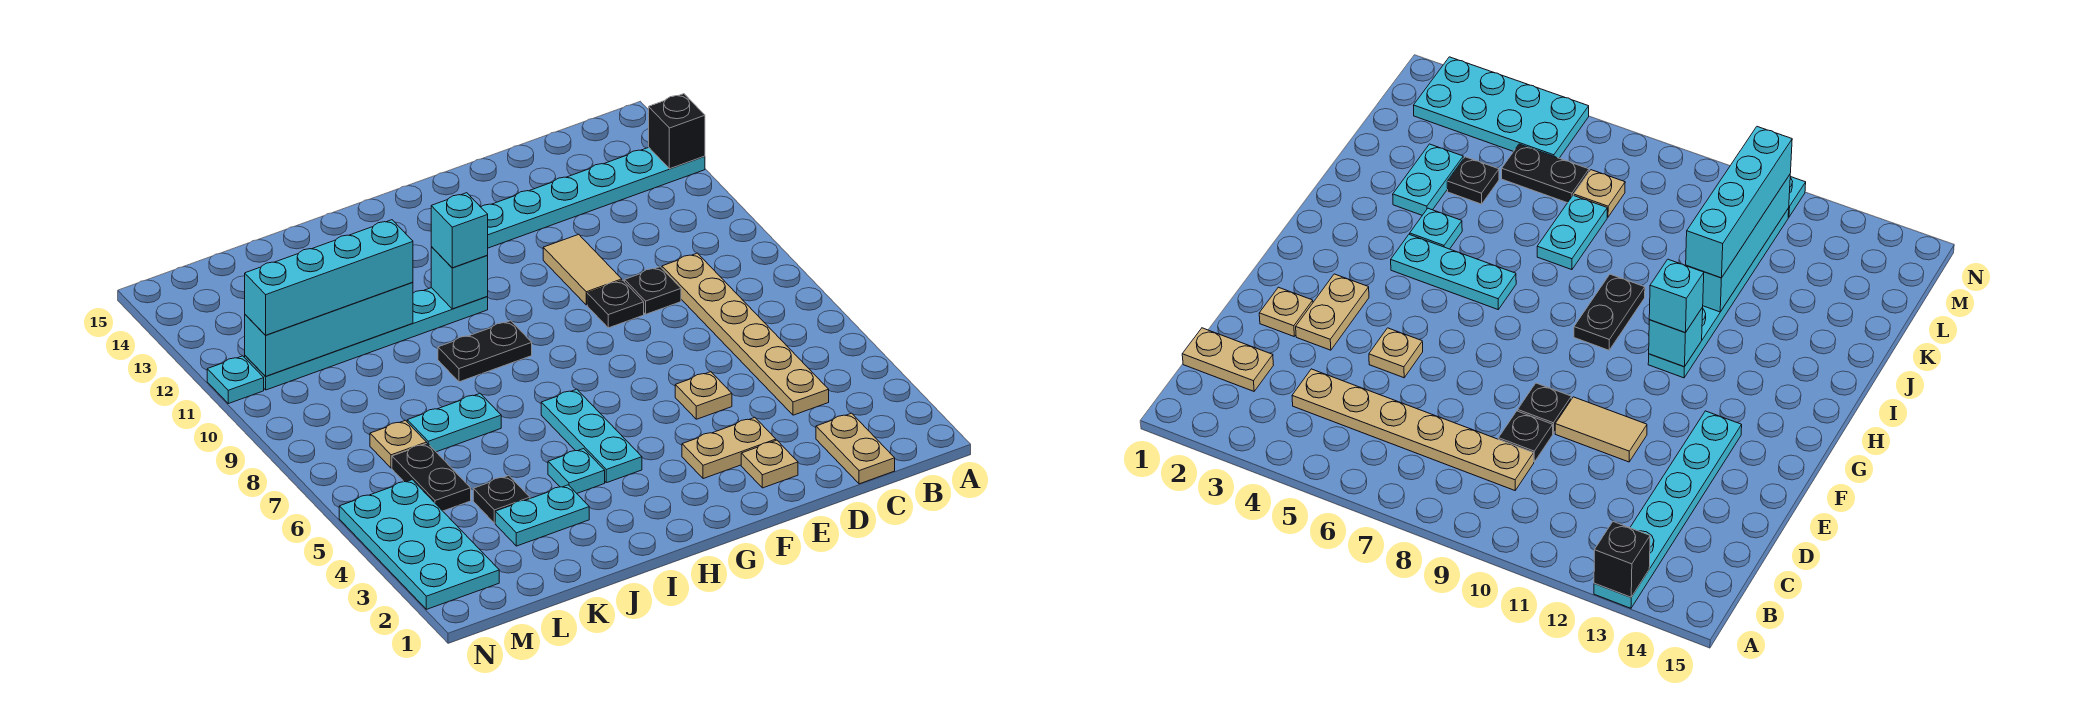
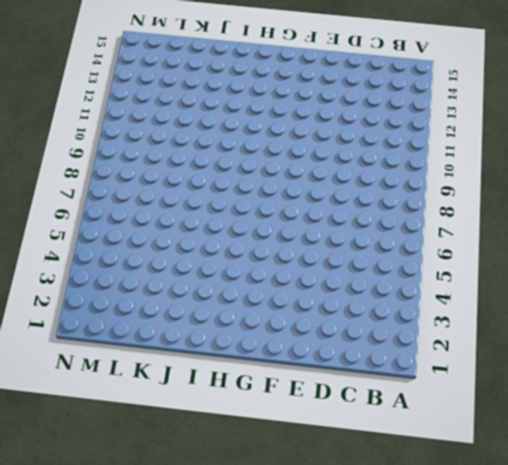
none -> cyan plate A13:F13 level 1
none -> tan plate C1:C2 level 1
none -> tan plate C4:C9 level 1

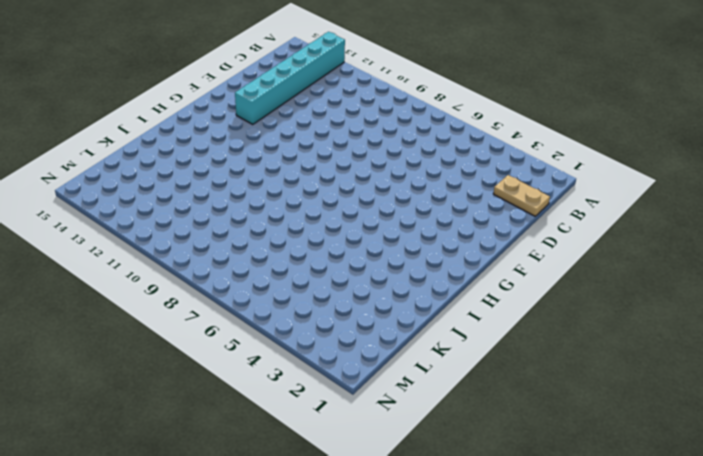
cyan brick A13:F13 level 1 -> cyan plate A13:F13 level 1
none -> tan plate C4:C9 level 1
none -> black plate D9 level 1
none -> tan plate E2 level 1

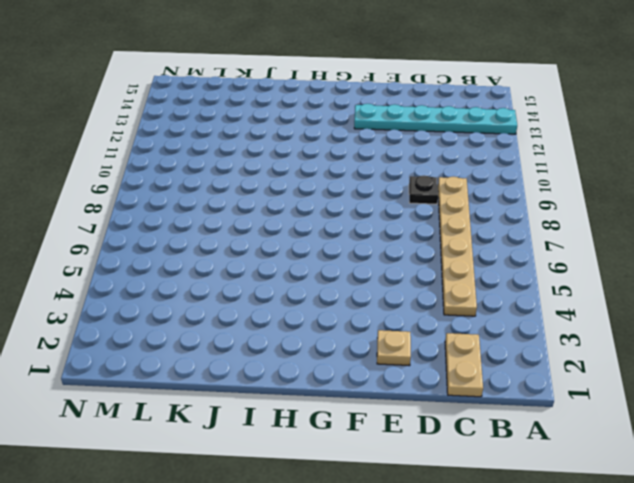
none -> tan plate E3:F3 level 1
none -> tan plate E5 level 1
none -> black plate E9 level 1

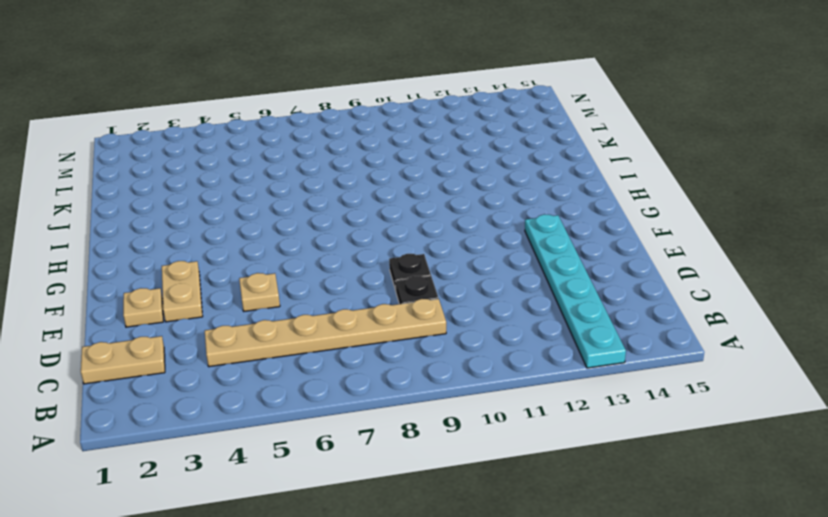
none -> tan tile E10:E11 level 1
none -> cyan plate H4:H6 level 1
none -> black plate H9:I9 level 1

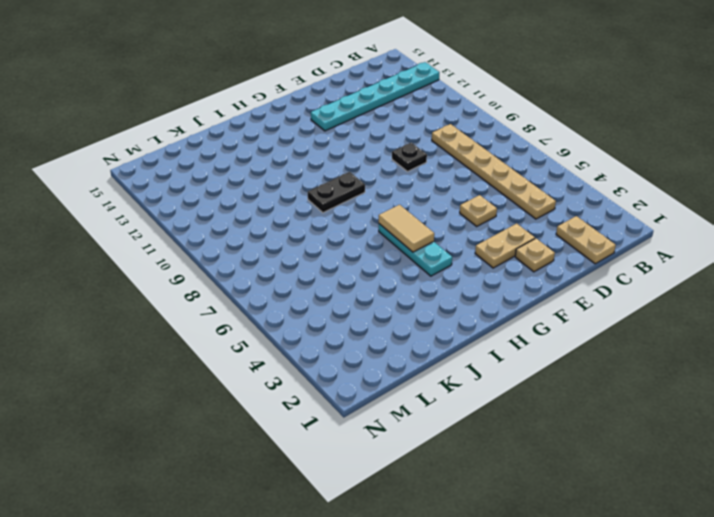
tan tile H5:H6 level 2 -> tan tile E10:E11 level 1
none -> black plate D9 level 1
none -> cyan plate H11:M11 level 1
none -> cyan plate I4 level 1

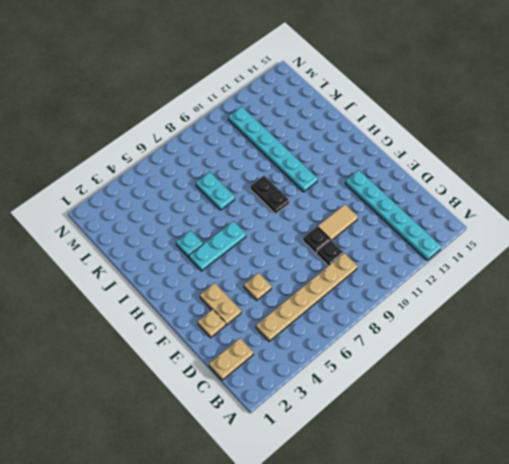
none -> cyan plate J3:K3 level 1
none -> black plate K4 level 1
none -> black plate L5:L6 level 1

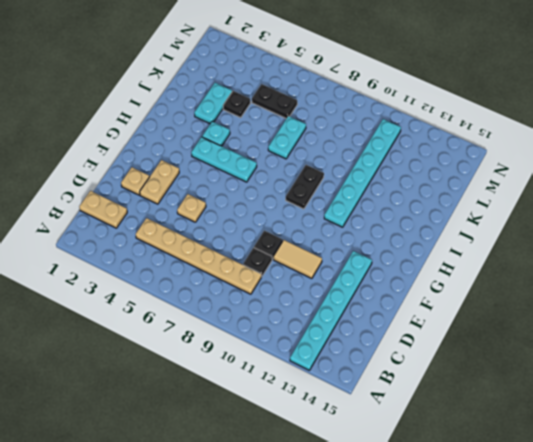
none -> tan plate L7 level 1
none -> cyan plate M2:N5 level 1
none -> cyan plate N11 level 1

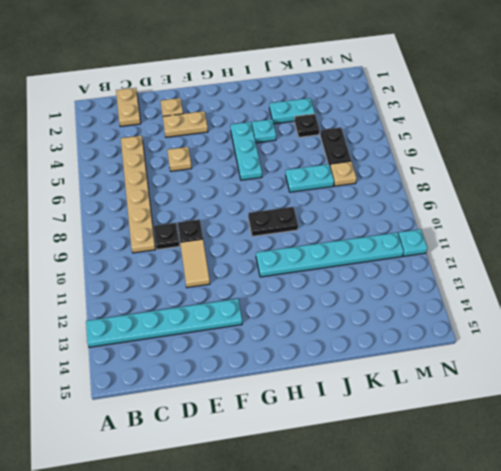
none -> cyan plate M2:N5 level 1
none -> black brick A13 level 2
none -> cyan brick H11 level 2

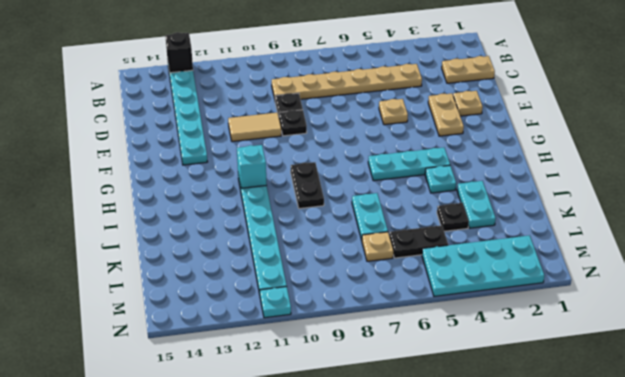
none -> cyan brick J11:M11 level 2
none -> cyan brick H11 level 3
none -> cyan brick J11:M11 level 3

